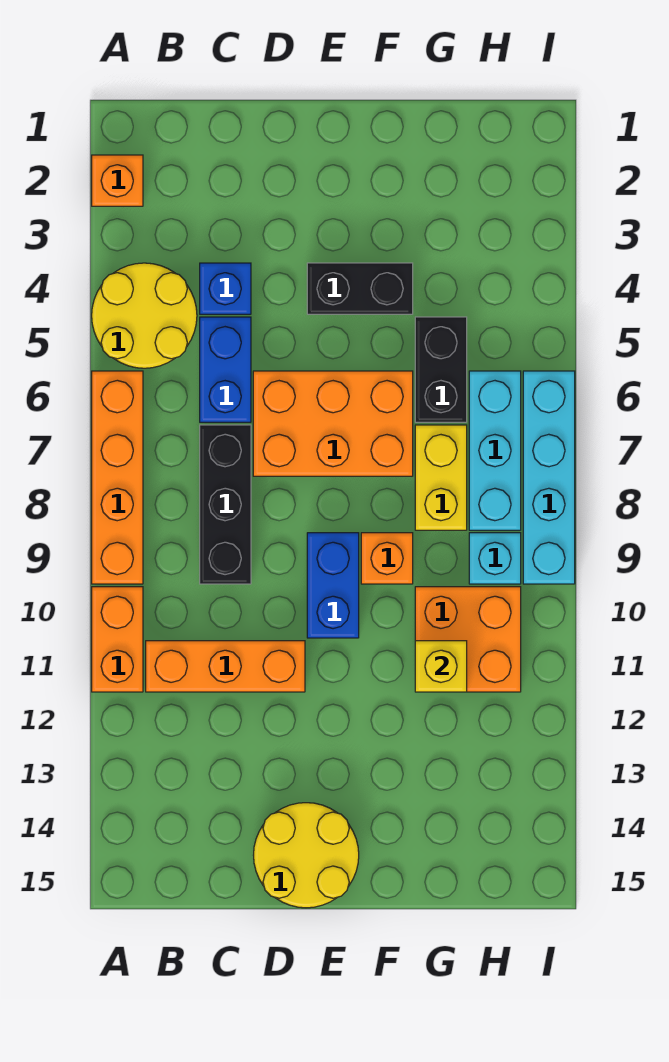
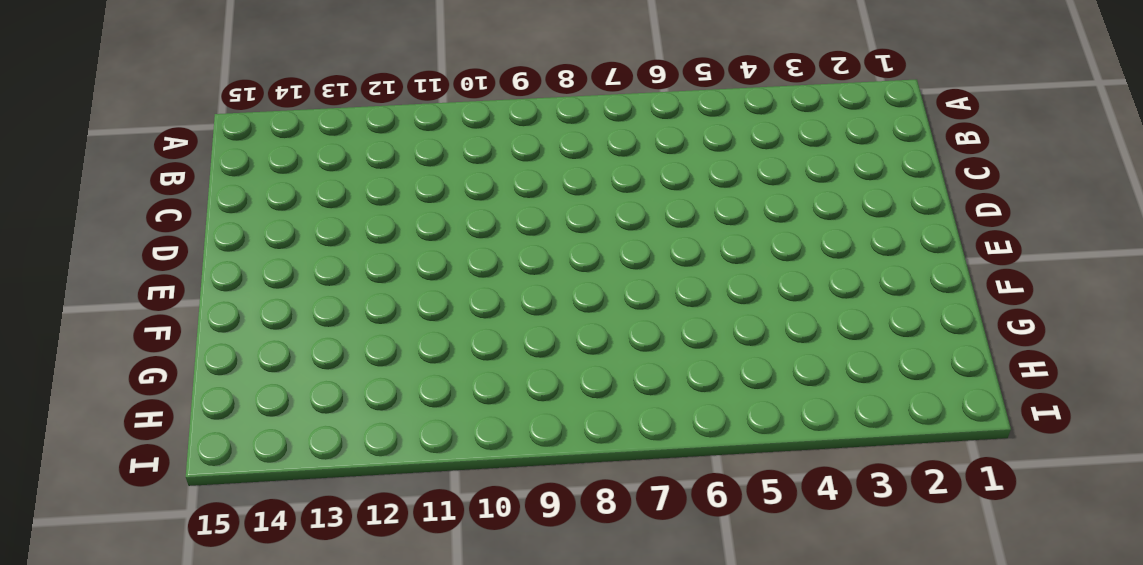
none -> orange brick A2 level 1
none -> yellow round brick A4:B5 level 1
none -> orange brick A6:A9 level 1

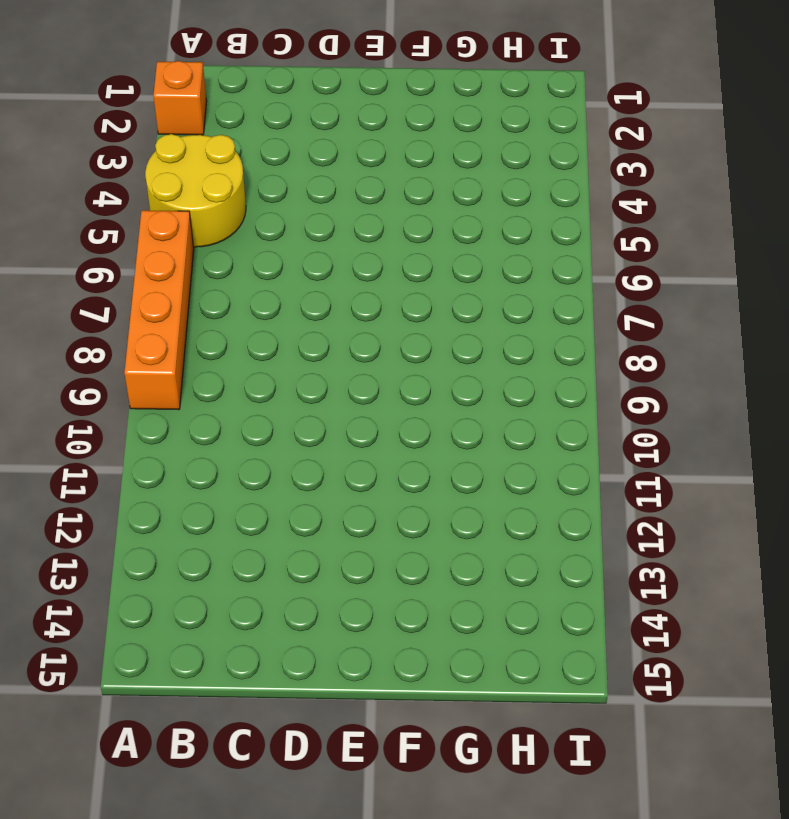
none -> orange brick A10:A11 level 1
none -> orange brick B11:D11 level 1
none -> blue brick C4 level 1

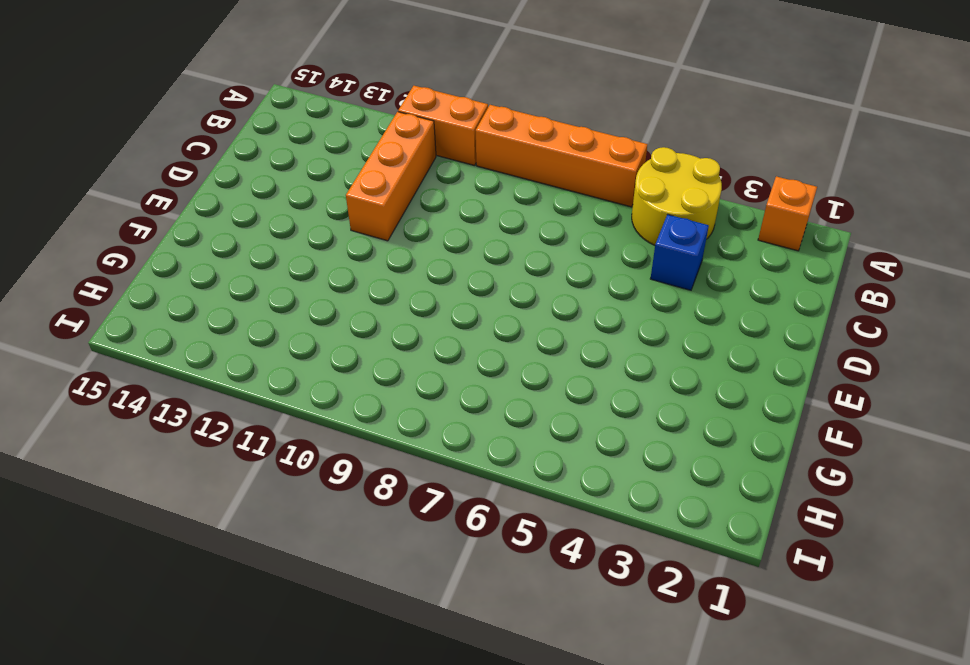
none -> blue brick C5:C6 level 1
none -> black brick C7:C9 level 1
none -> orange brick D6:F7 level 1

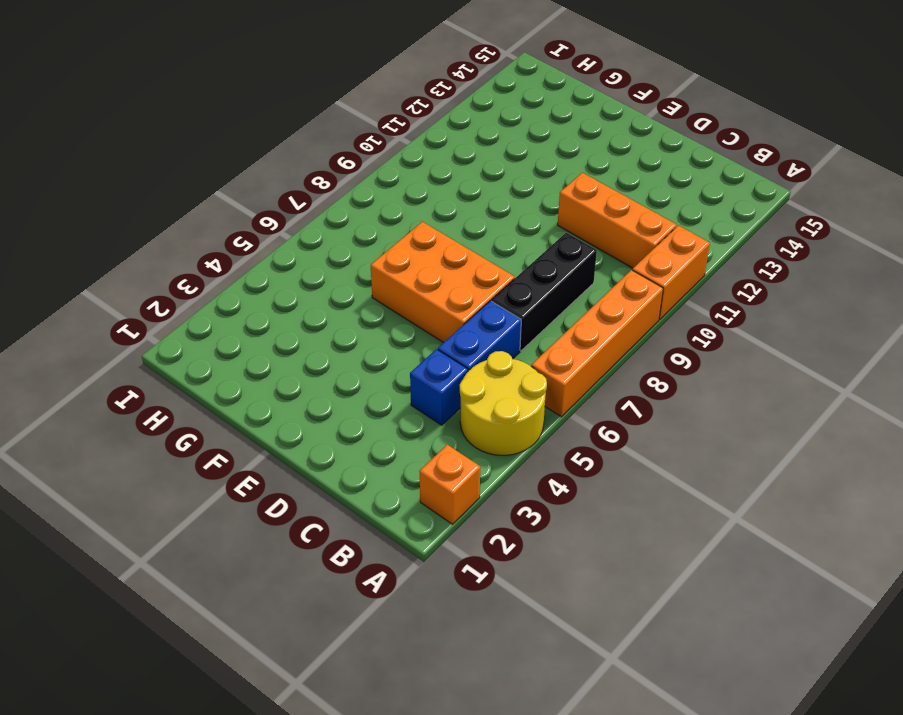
none -> yellow round brick D14:E15 level 1
none -> black brick E4:F4 level 1
none -> blue brick E9:E10 level 1

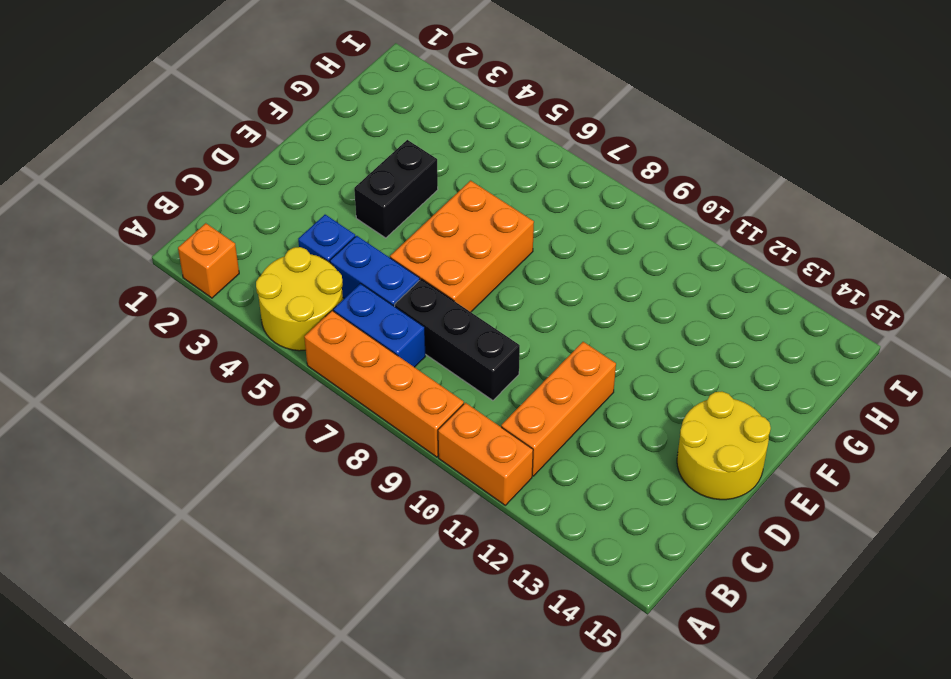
blue brick B6:B7 level 1 -> blue brick E9:E10 level 1
none -> orange brick F9 level 1
none -> black brick G5:G6 level 1
none -> yellow brick G7:G8 level 1

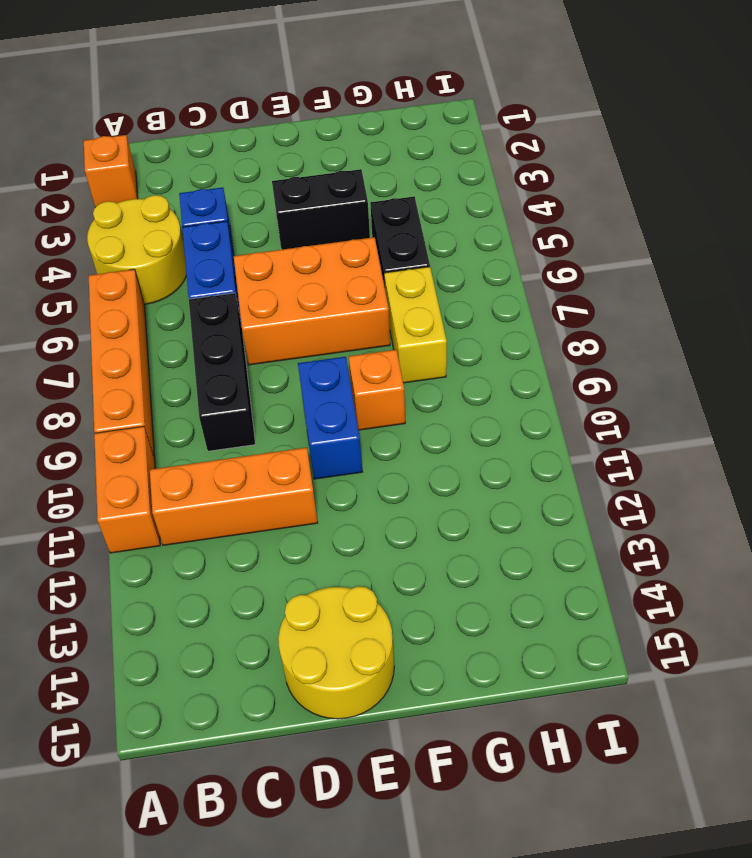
none -> orange brick G10:H11 level 1
none -> cyan brick H6:H8 level 1
none -> cyan brick H9 level 1

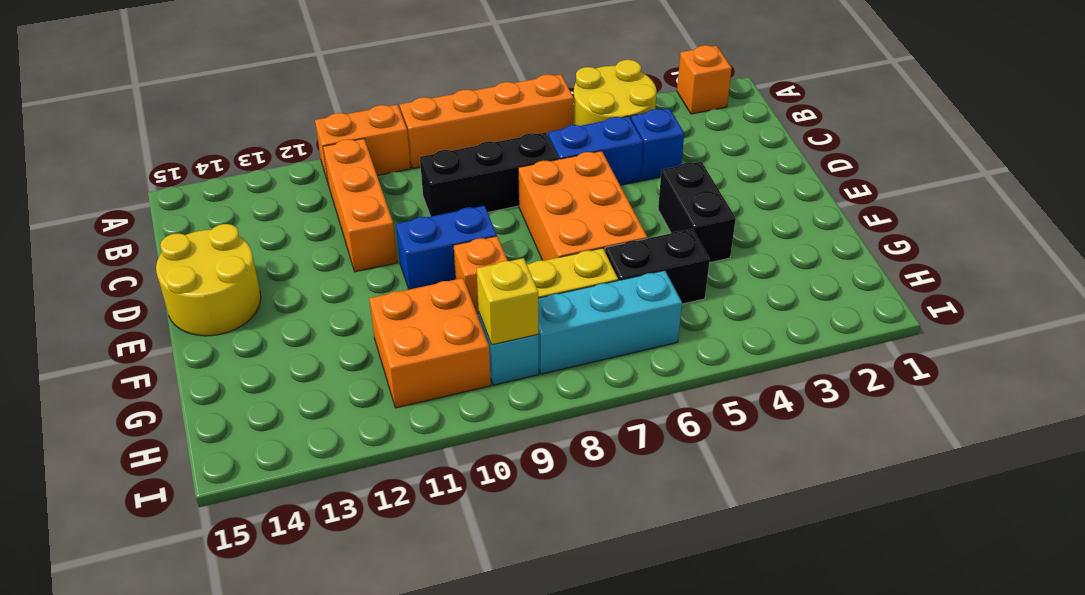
yellow brick H9 level 2 -> yellow brick G11 level 2
none -> cyan brick I6:I9 level 1

